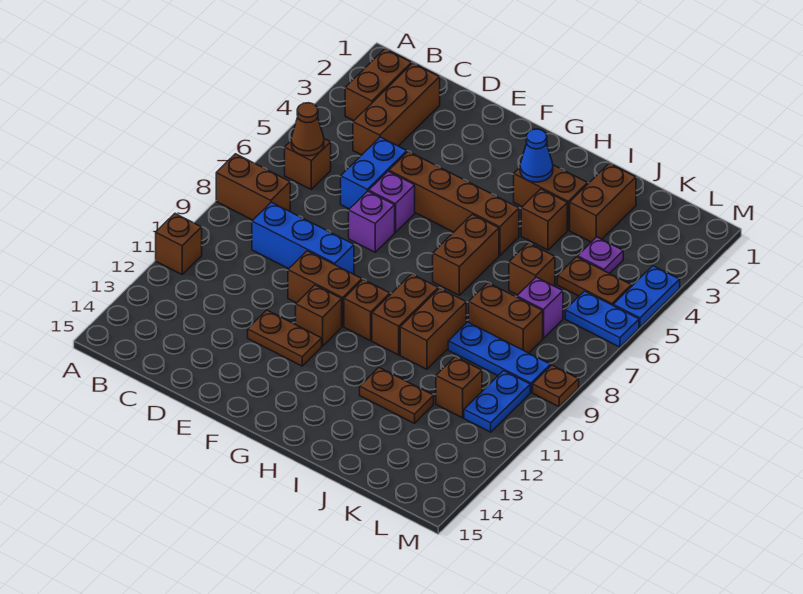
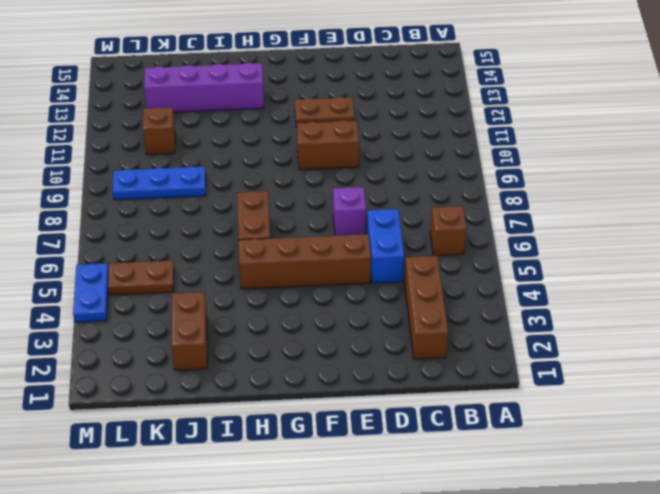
purple brick H13:K13 level 1 -> none
none -> brown brick A8:B8 level 1
none -> brown brick A11 level 1
none -> brown brick B2:B3 level 1
none -> blue brick C9:E9 level 1

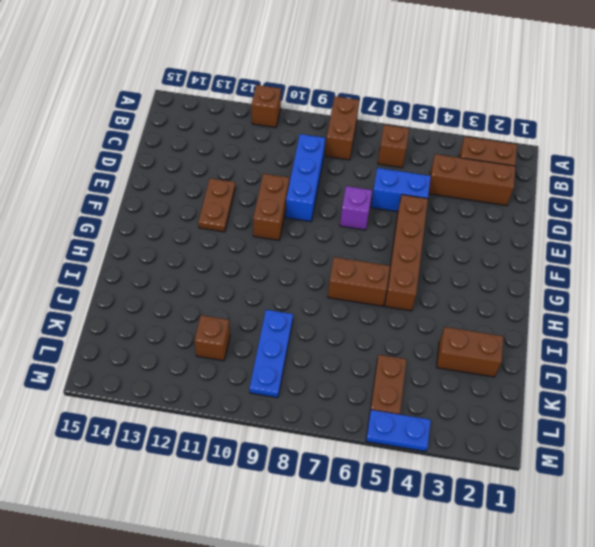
none -> purple brick E6 level 1
none -> brown brick F11 level 1
none -> brown brick G10 level 1
none -> brown brick H3:I3 level 1

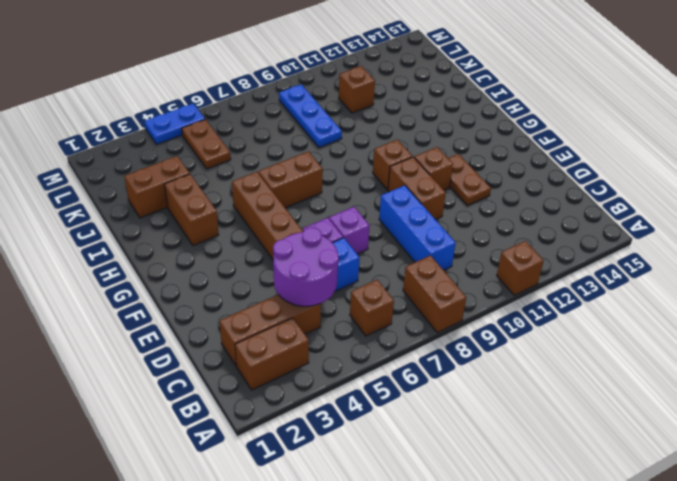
purple round brick C4:D5 level 2 -> none
none -> brown brick H9:H10 level 1
none -> brown brick I4 level 1
none -> brown brick I9:I10 level 1
none -> brown plate I12:J12 level 1

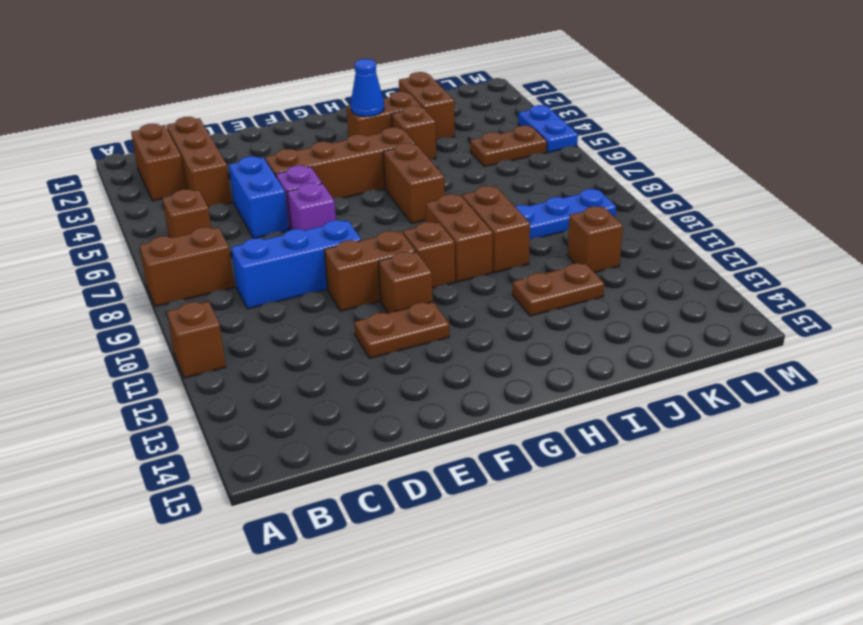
none -> brown brick J6 level 1
none -> brown brick J8:K8 level 1
none -> purple plate K4 level 1
none -> purple brick K7 level 1

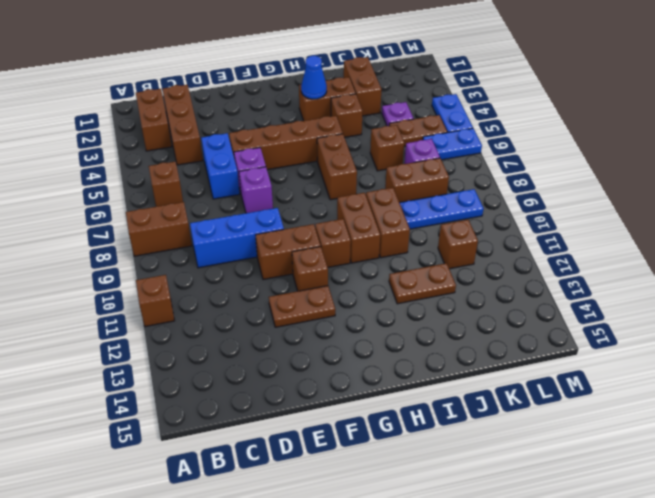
none -> blue plate L10:L11 level 1
none -> brown plate M9 level 1
none -> brown cone B6 level 2

